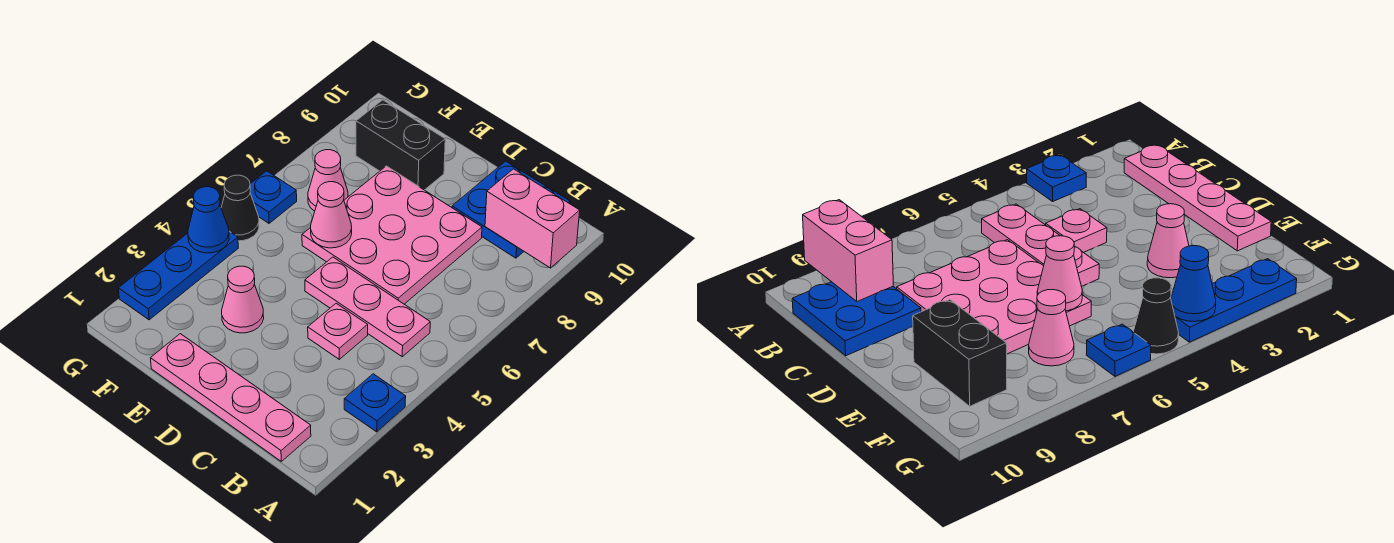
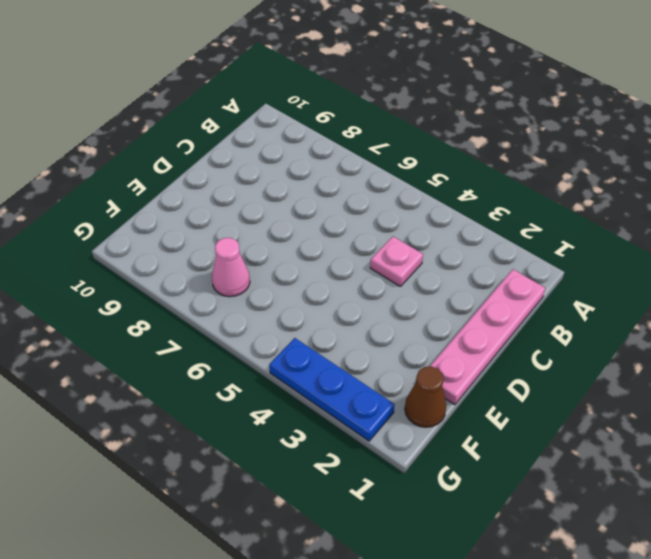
brown cone F1 level 1 -> none
none -> blue plate A3 level 1
none -> pink plate B5:D5 level 1
none -> blue plate B9:C10 level 1

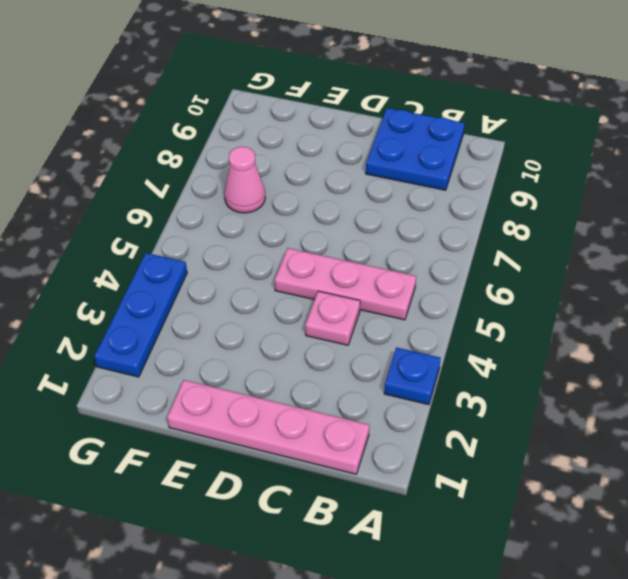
none -> pink plate C6:E8 level 1
none -> pink cone E3 level 1
none -> black brick E9:F9 level 1

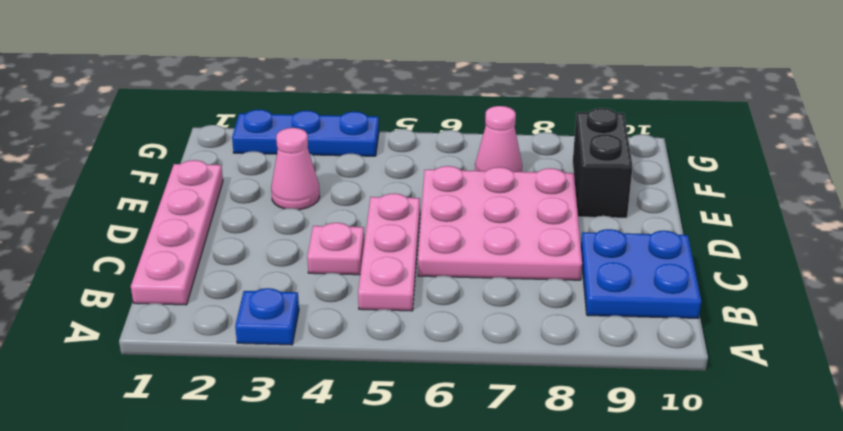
none -> black cone G5 level 1
none -> blue plate G6 level 1
none -> pink brick A9:B9 level 2

